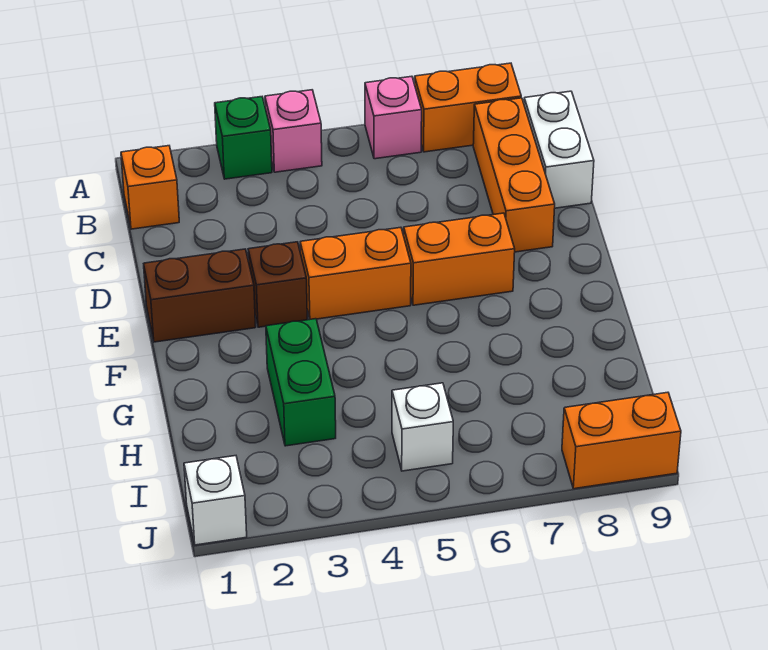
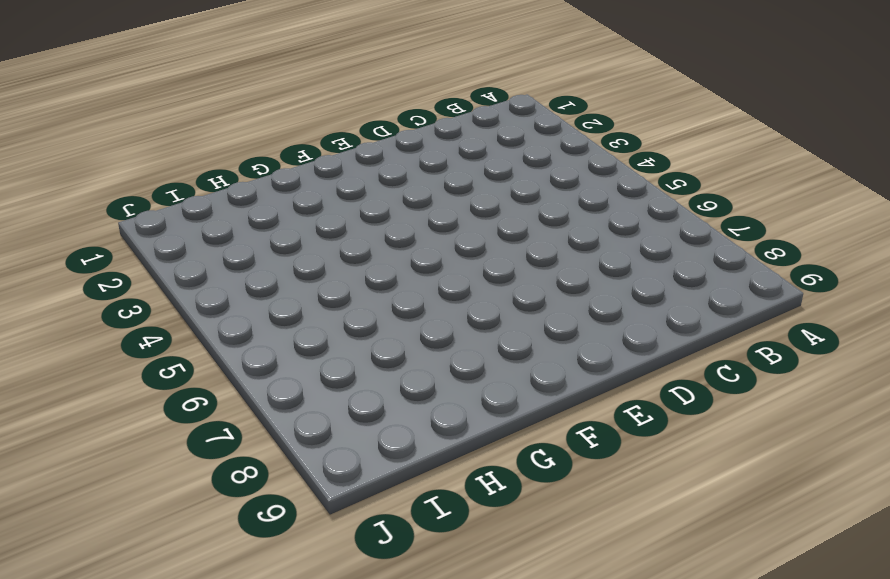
none -> green brick A3 level 1
none -> pink brick A4 level 1
none -> pink brick A6 level 1

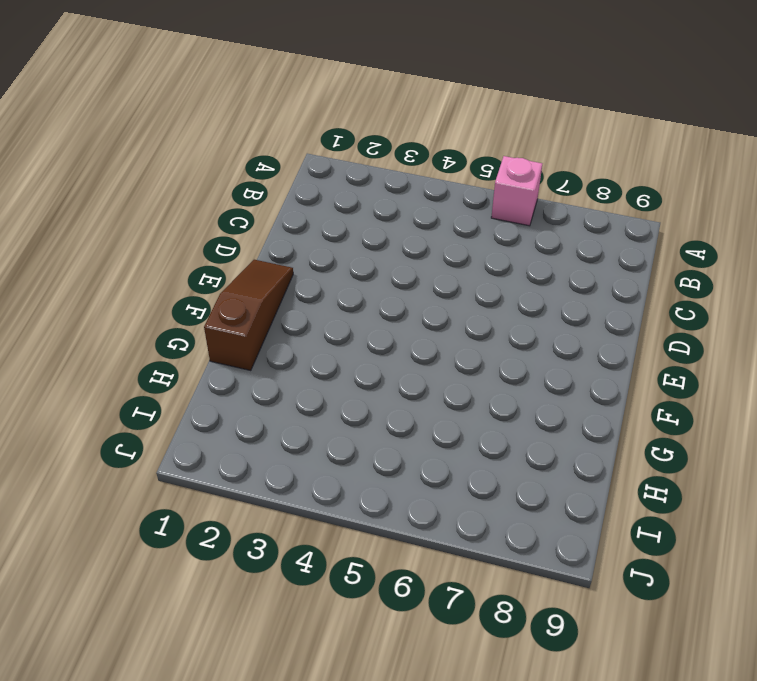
brown slope E1:G1 level 1 top G -> brown brick E1:E2 level 1
none -> green brick A3 level 1
none -> pink brick A4 level 1
none -> orange brick A7:A8 level 1

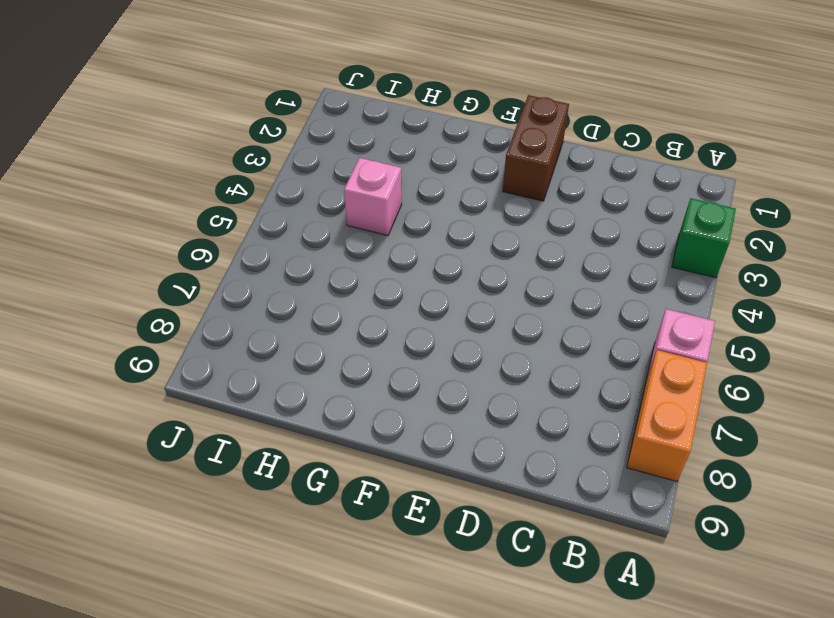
pink brick H4 level 1 -> pink brick A4 level 1
none -> orange brick B1 level 1
none -> orange brick B8:D8 level 1
none -> white brick B9:C9 level 1

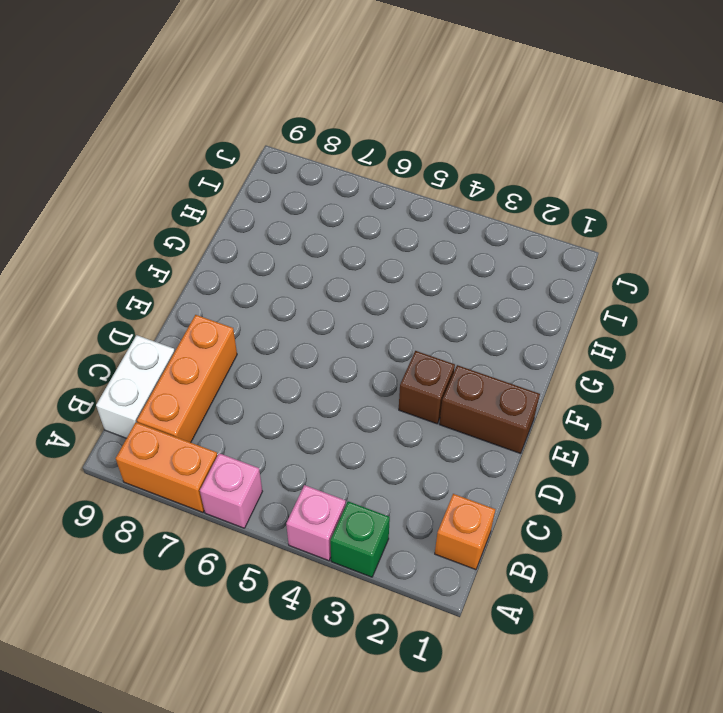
none -> orange brick E4:E5 level 1
none -> orange brick E6:E7 level 1
none -> green brick G3:H3 level 1

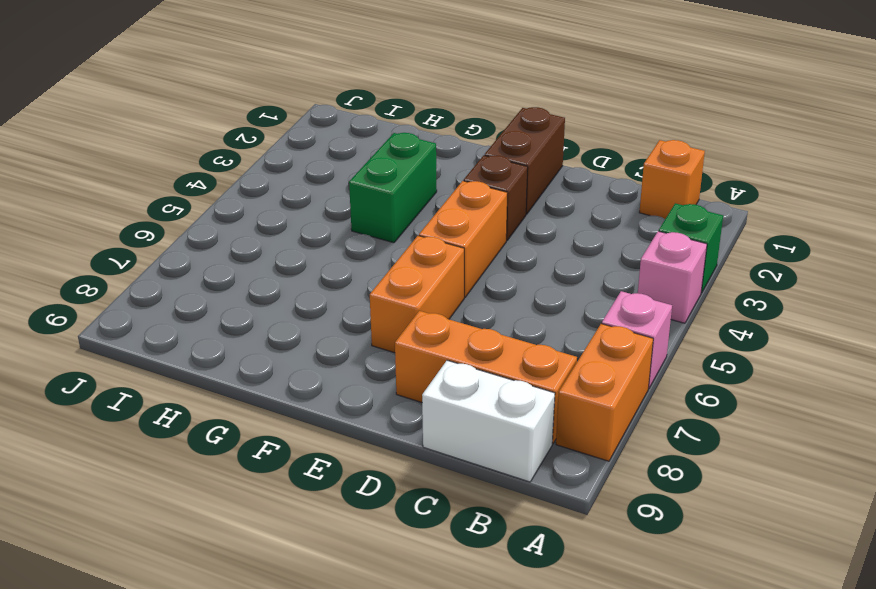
green brick G3:G4 level 1 -> green brick G3:H3 level 1
none -> white brick I5 level 1
none -> white brick J1 level 1
none -> orange brick J8:J9 level 1

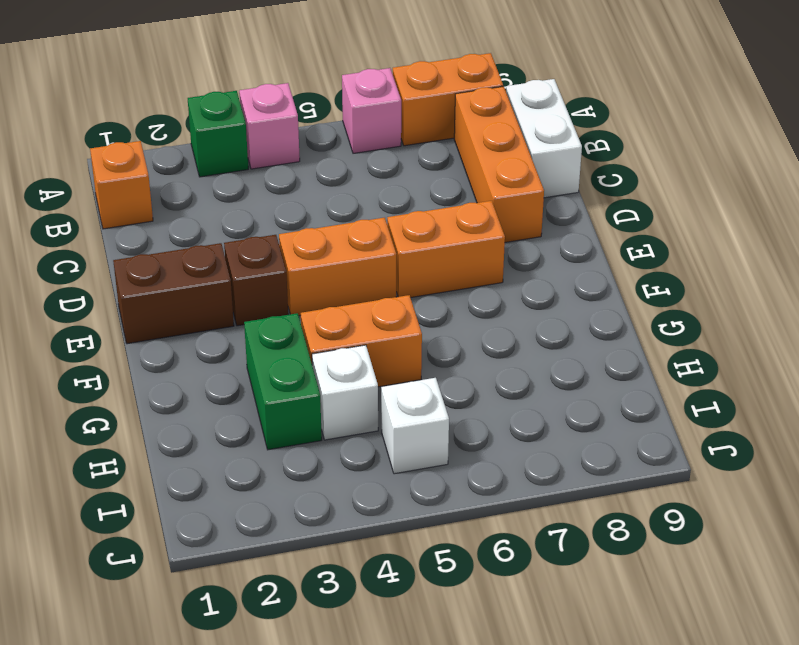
orange brick G4:G5 level 1 -> orange brick J8:J9 level 1
white brick H4 level 1 -> white brick J1 level 1

